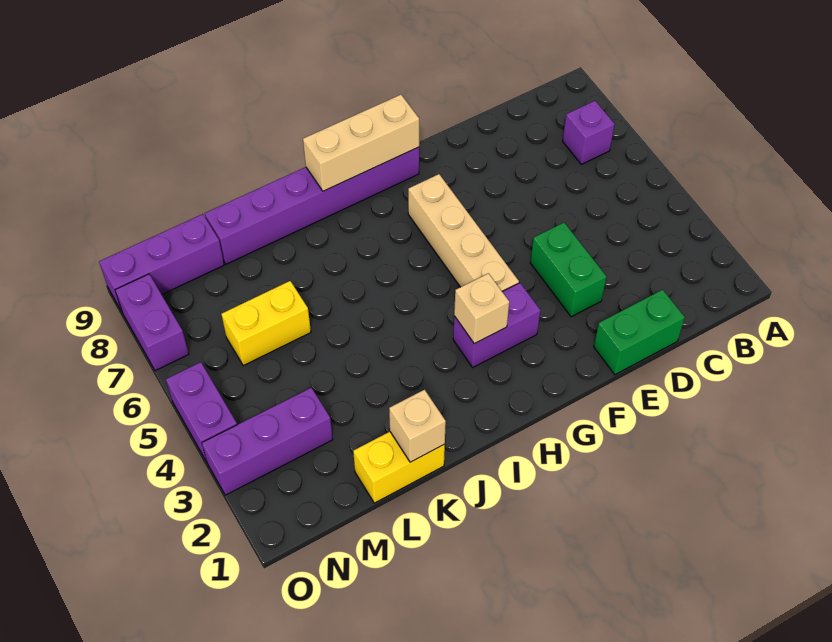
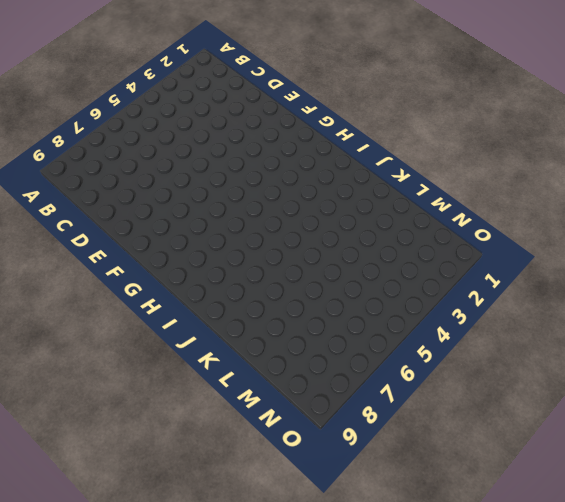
none -> purple brick B7 level 1
none -> green brick D1:E1 level 1
none -> green brick E3:E4 level 1

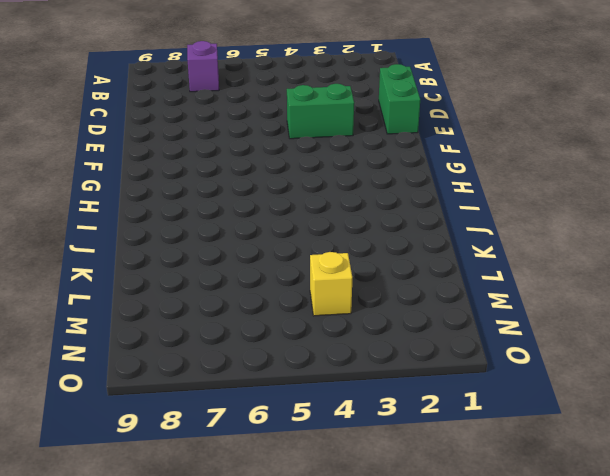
yellow brick M4 level 1 -> none
none -> purple brick G3:H3 level 1
none -> tan brick G4:G7 level 1
none -> purple brick G9:L9 level 1

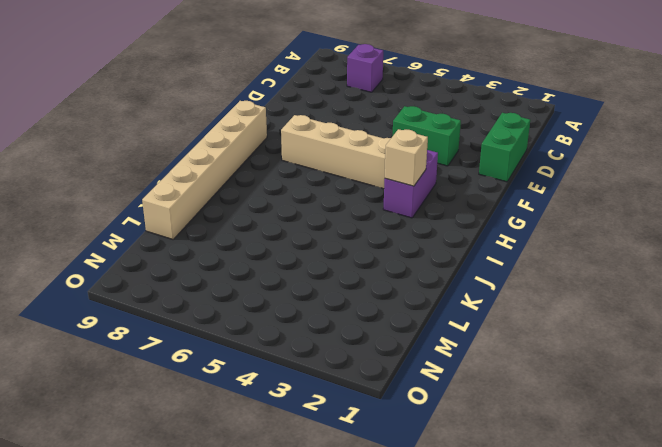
tan brick G9:L9 level 1 -> purple brick G9:L9 level 1
none -> yellow brick K1:L1 level 1
none -> yellow brick L6:M6 level 1
none -> purple brick M3:O3 level 1

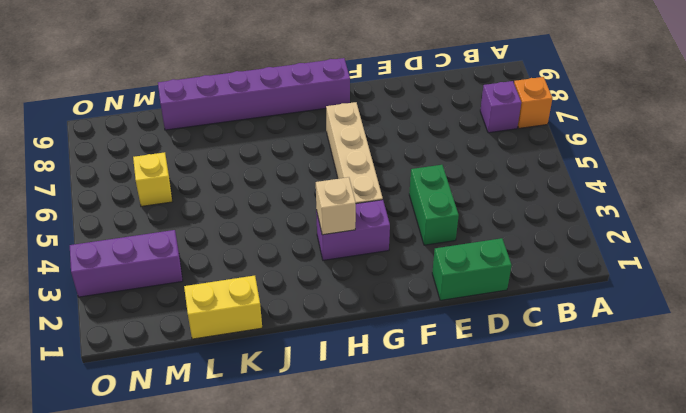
orange brick A7 level 1 -> none
yellow brick M6 level 1 -> yellow brick L6:M6 level 1
none -> purple brick M9:O9 level 1
none -> purple brick O4:O5 level 1
none -> purple brick O7:O8 level 1

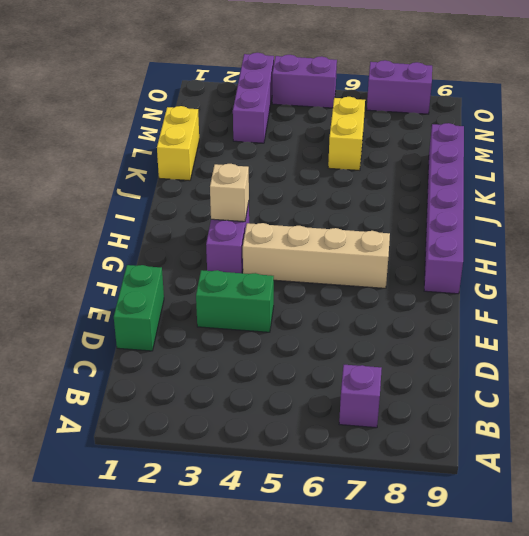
none -> purple brick M9:O9 level 1
none -> tan brick G9:I9 level 2
none -> tan brick K1 level 2

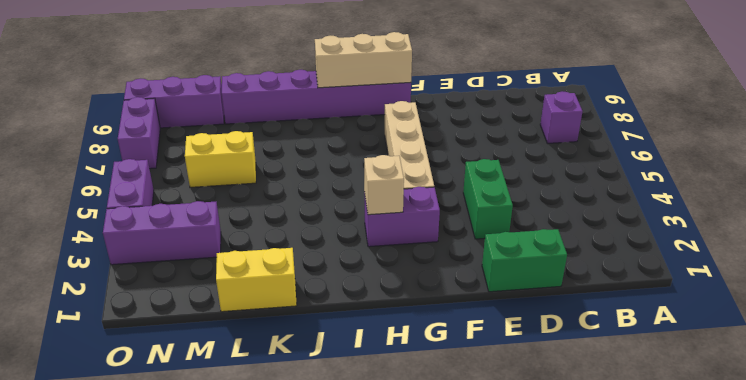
none -> tan brick K1 level 2

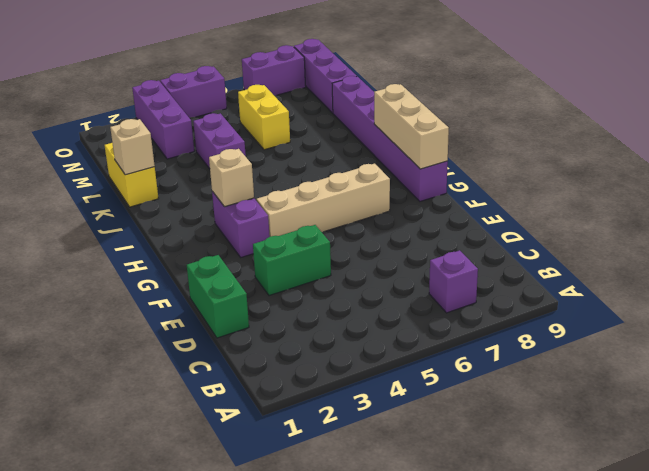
purple brick K4:L4 level 1 -> none

